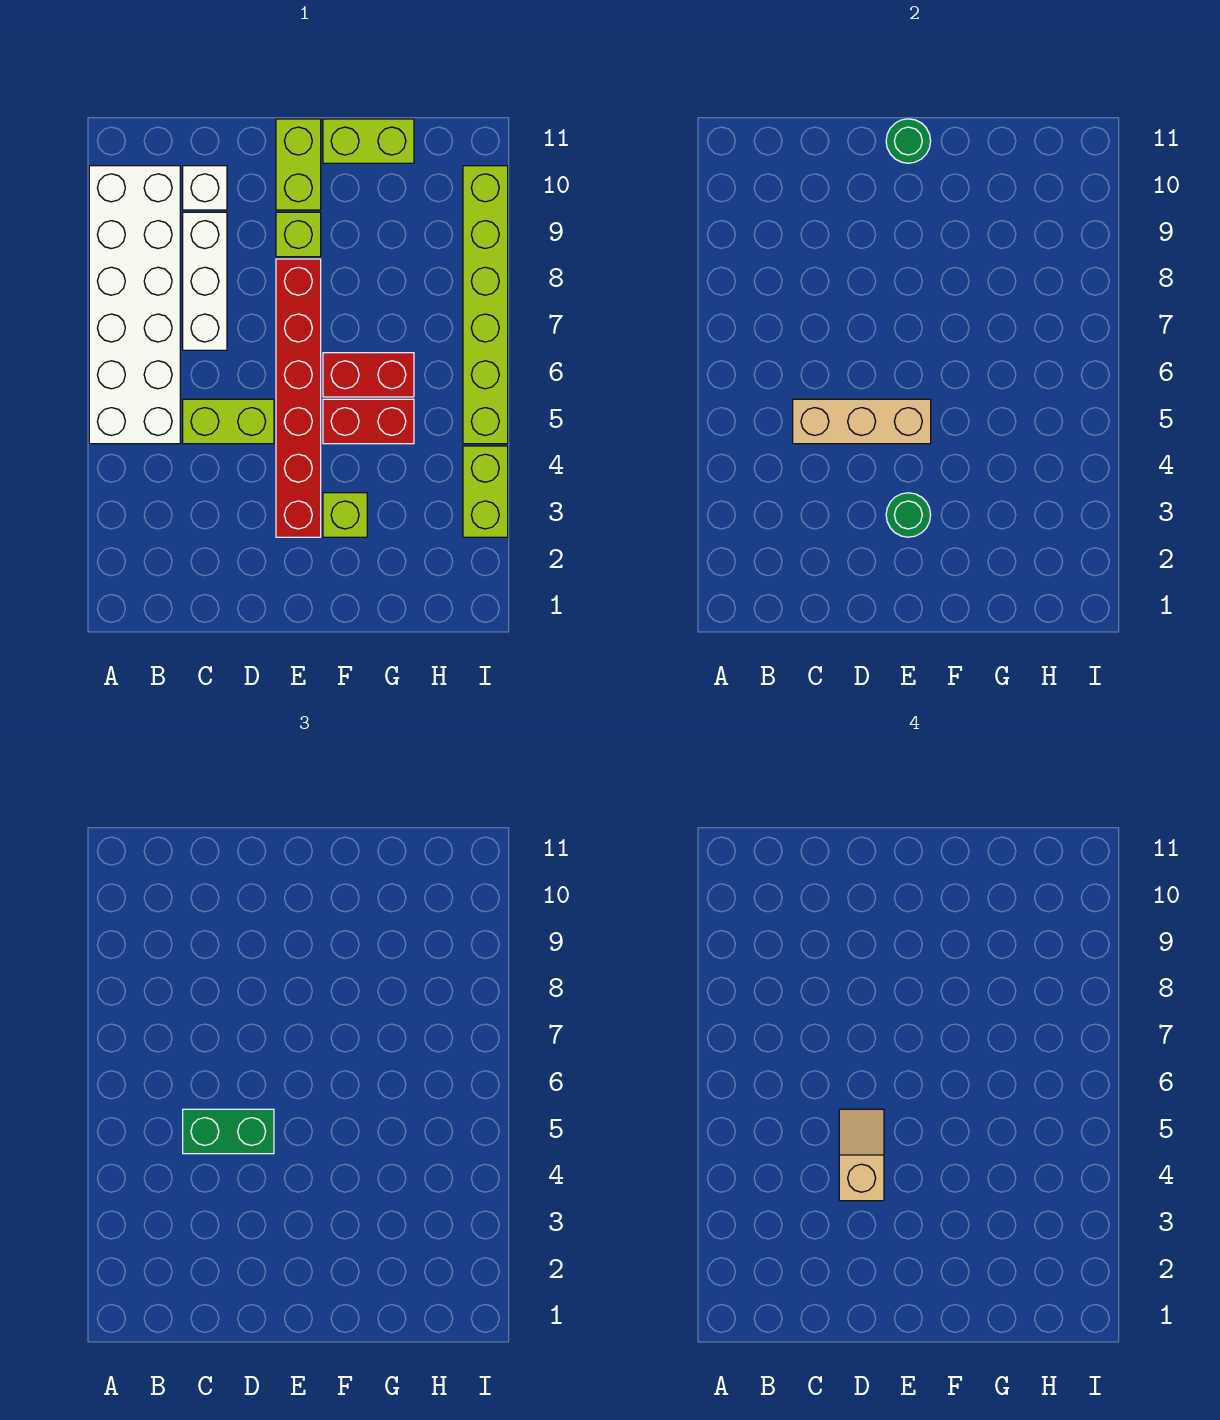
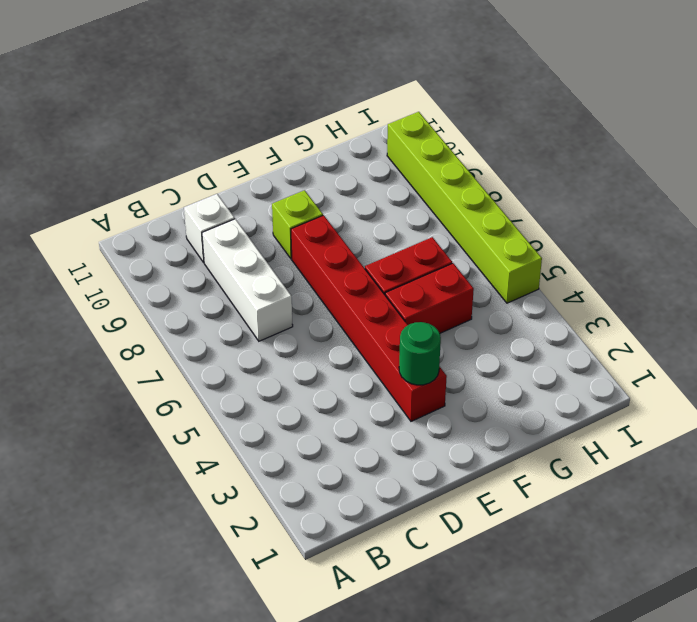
none -> white brick A5:B10 level 1
none -> lime brick C5:D5 level 1
none -> lime brick E10:E11 level 1

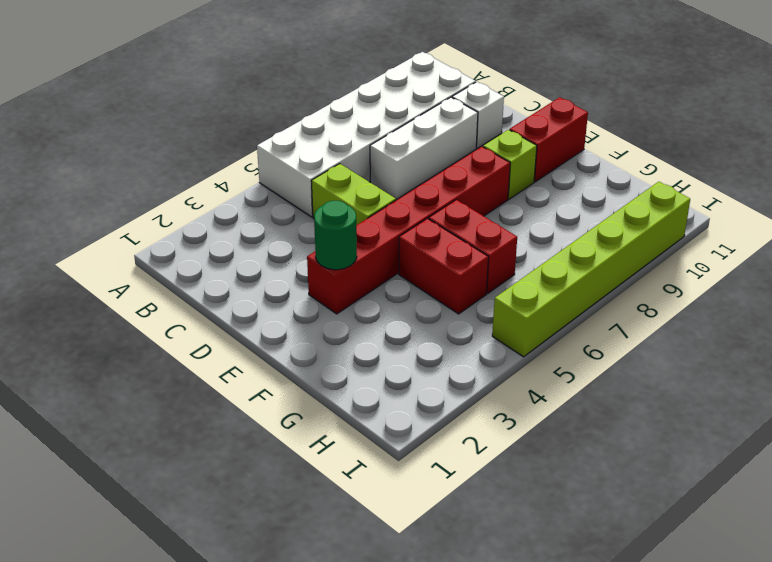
red brick E10:E11 level 1 -> lime brick E10:E11 level 1
none -> lime brick F3 level 1
none -> lime brick F11:G11 level 1
none -> lime brick I3:I4 level 1

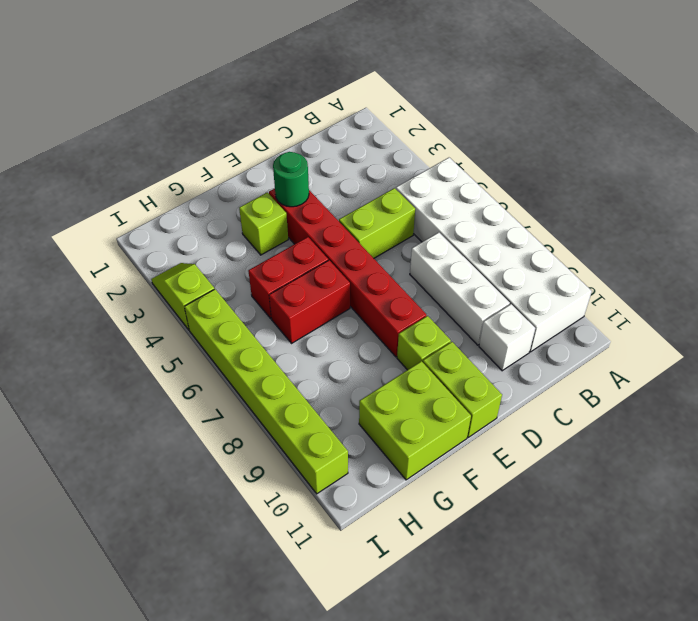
lime brick F10:G11 level 1 -> lime brick F11:G11 level 1
lime slope I3:I4 level 1 top 4 -> lime brick I3:I4 level 1
none -> tan brick C5:E5 level 2
none -> green round brick E11 level 2
none -> green brick C5:D5 level 3

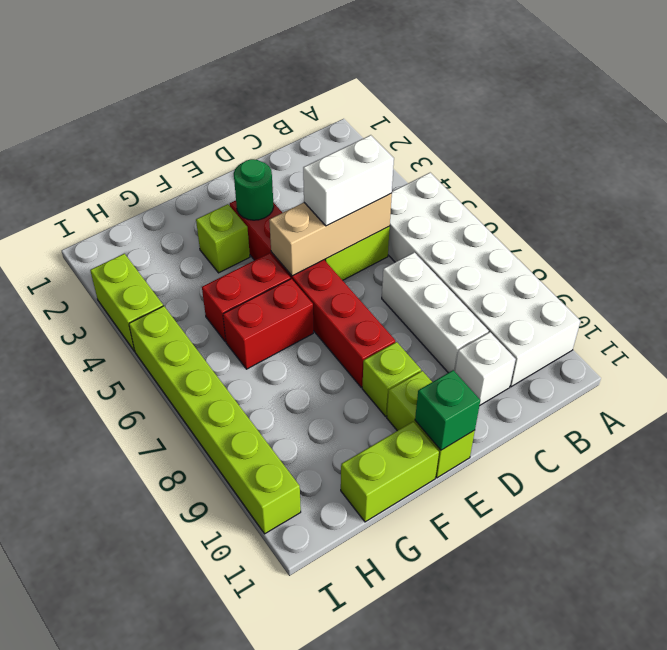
white brick C5:D5 level 3 -> green brick C5:D5 level 3
green brick E11 level 2 -> green round brick E11 level 2
none -> tan slope D4:D5 level 4 top 4

